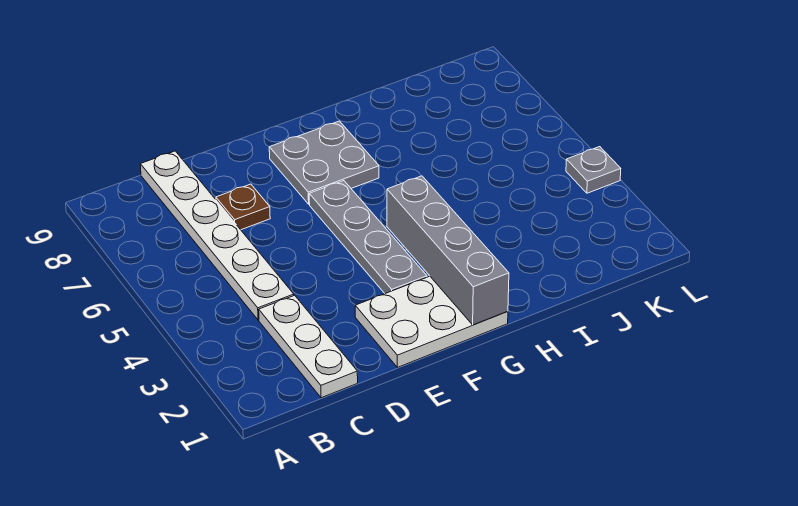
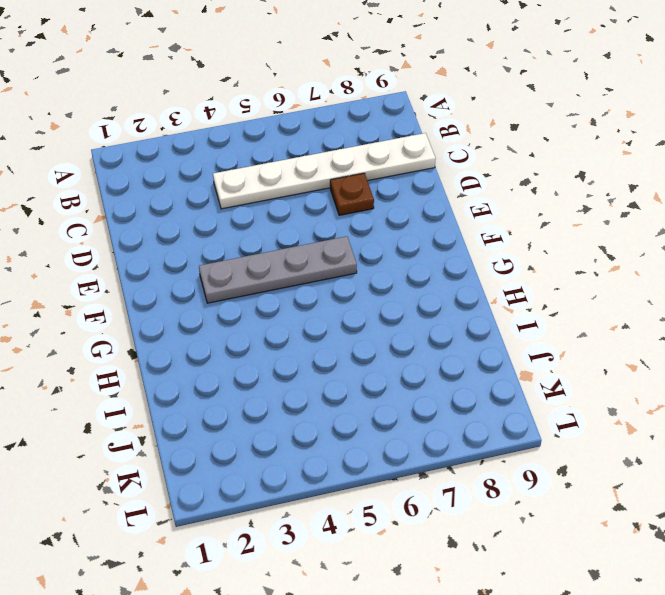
none -> white plate C1:C3 level 1
none -> white plate E1:G2 level 1

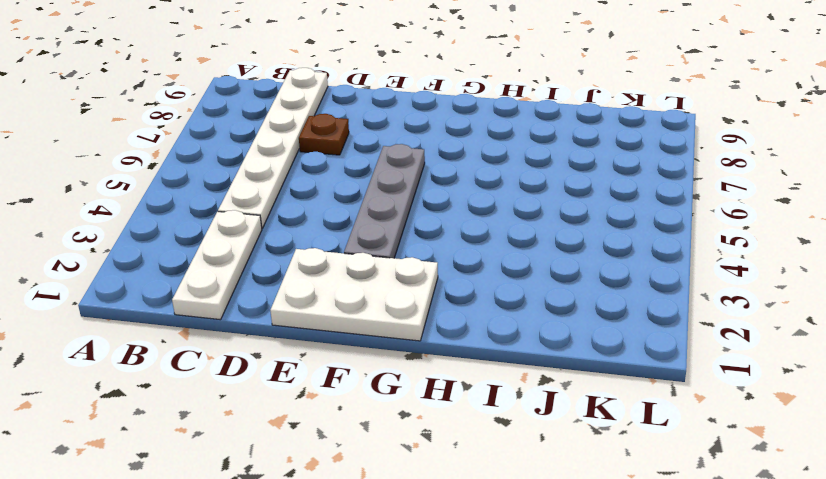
none -> grey plate F7:G8 level 1
none -> grey plate L4 level 1

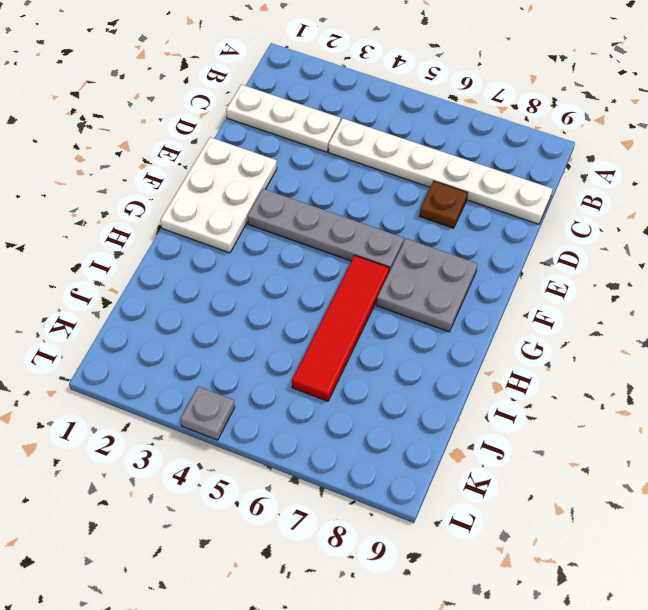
red tile G6:J6 level 1 -> none
none -> grey brick G1:G4 level 2

